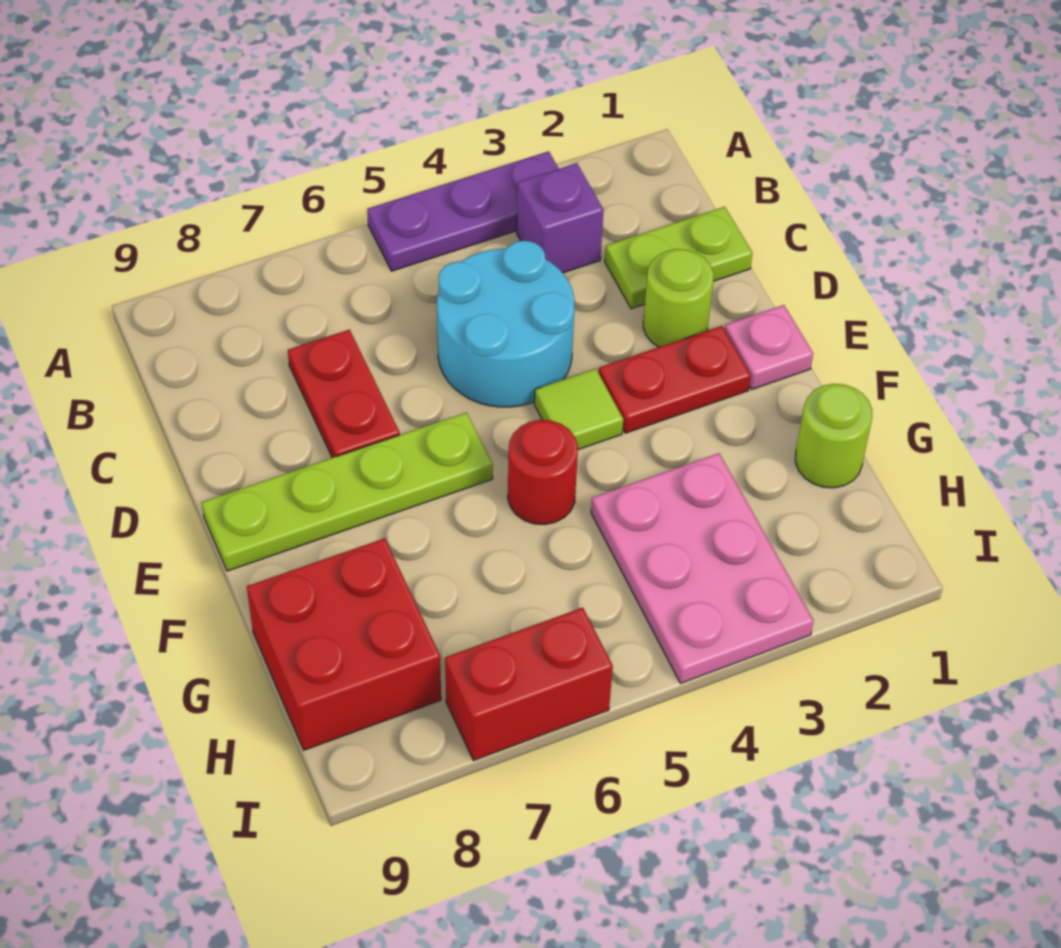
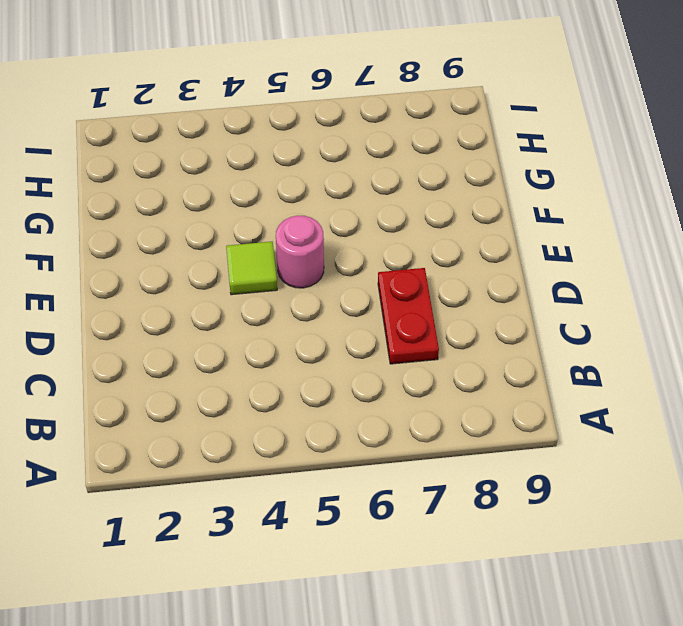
pink round brick E5 level 1 -> none
none -> purple plate A3:A5 level 1
none -> purple brick B3 level 1
none -> lime plate C1:C2 level 1

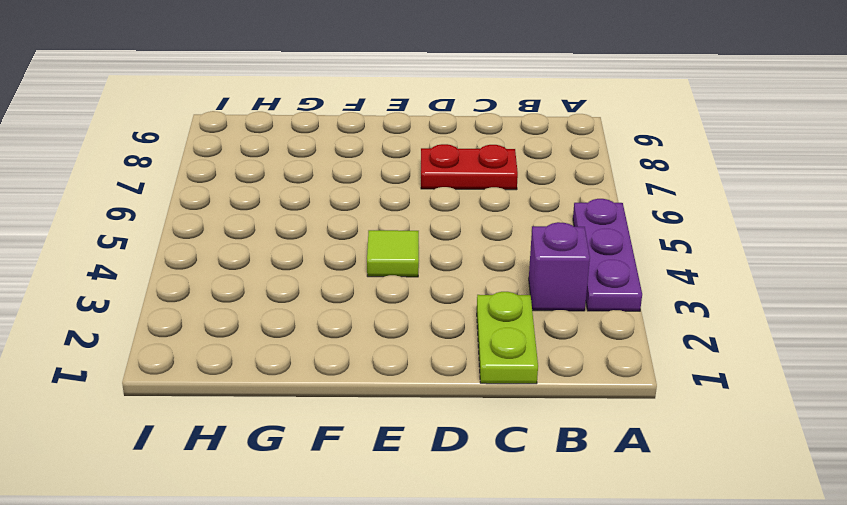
none -> cyan round brick C4:D5 level 1
none -> lime round brick D2 level 1
none -> pink plate E1 level 1

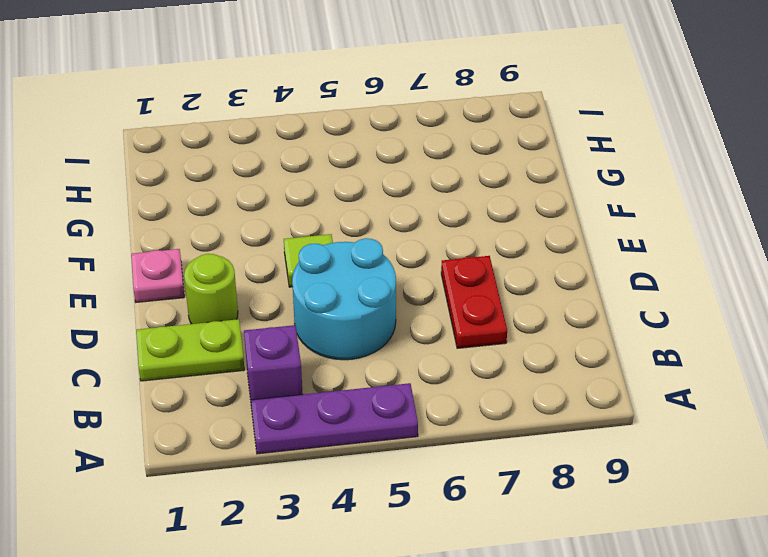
none -> red plate E2:E3 level 1
none -> lime plate E6:E9 level 1
none -> red round brick F5 level 1

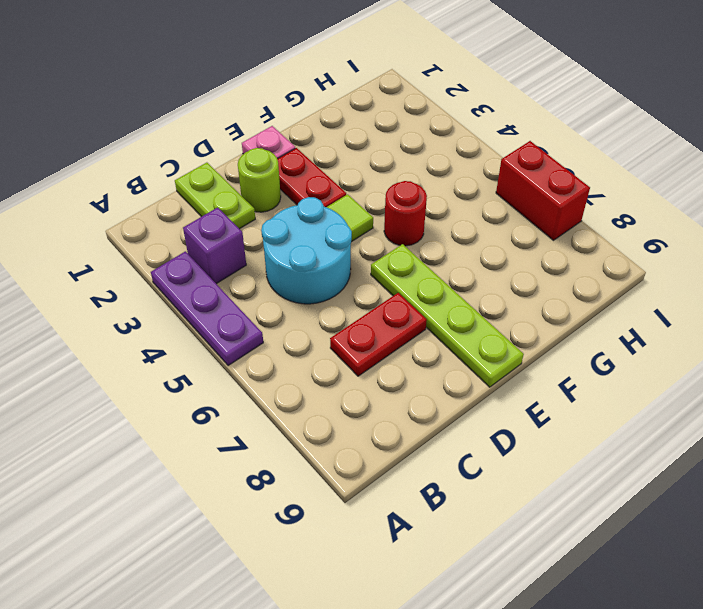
none -> lime round brick G1 level 1
none -> pink plate G3:I4 level 1
none -> red brick G8:H9 level 1

